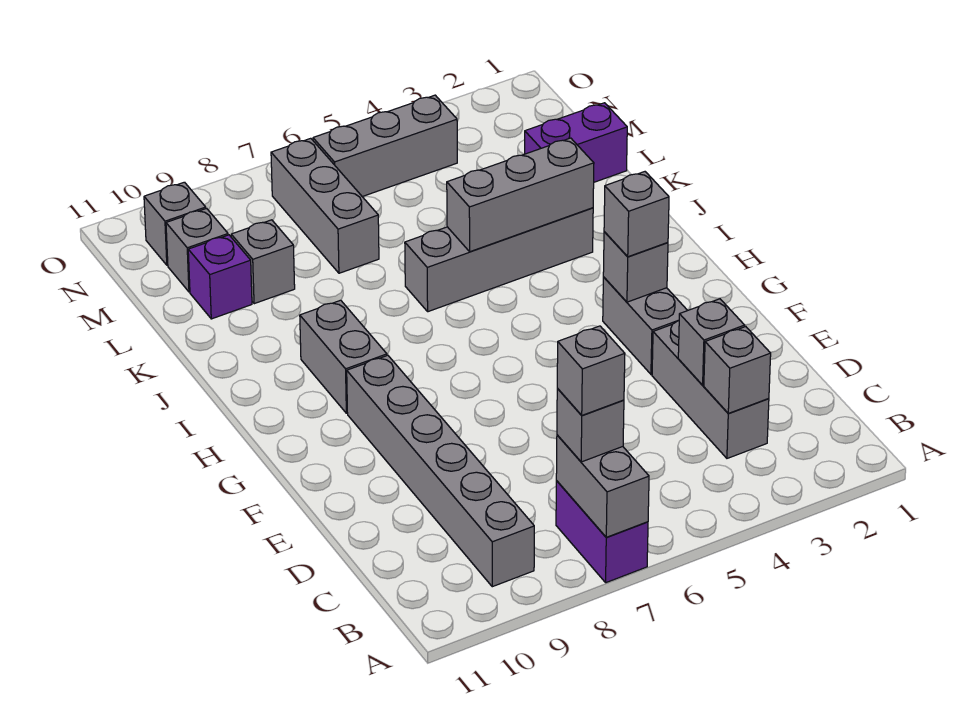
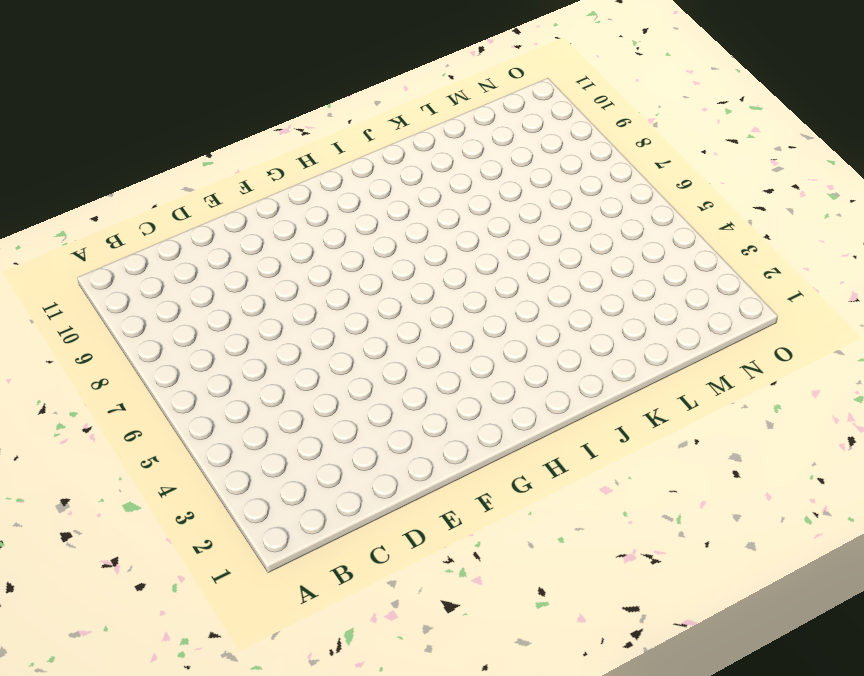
none -> purple brick A7:B7 level 1
none -> grey brick B9:G9 level 1
none -> grey brick C3:E3 level 1

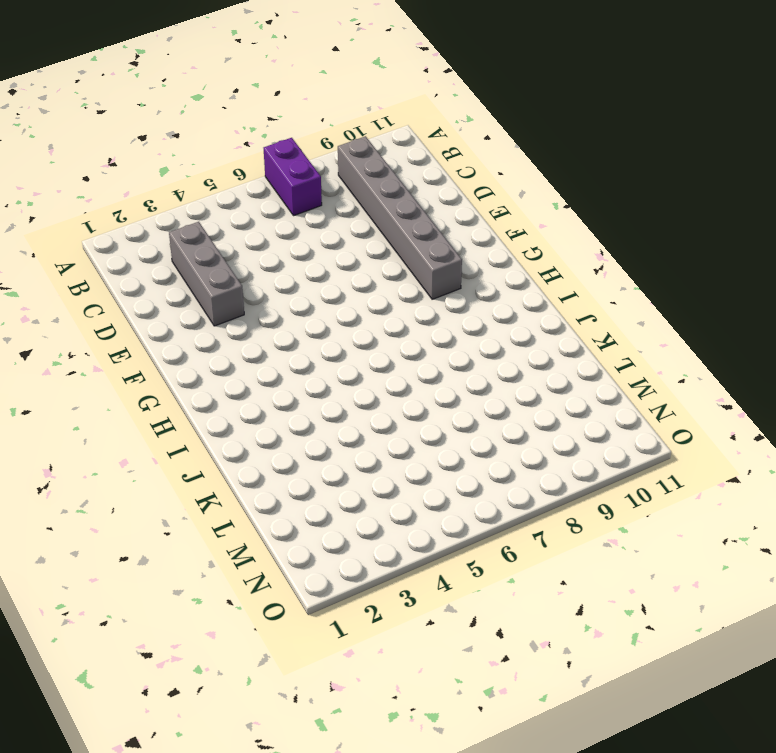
none -> grey brick F3:G3 level 1
none -> grey brick H9:I9 level 1
none -> grey brick J3:J6 level 1

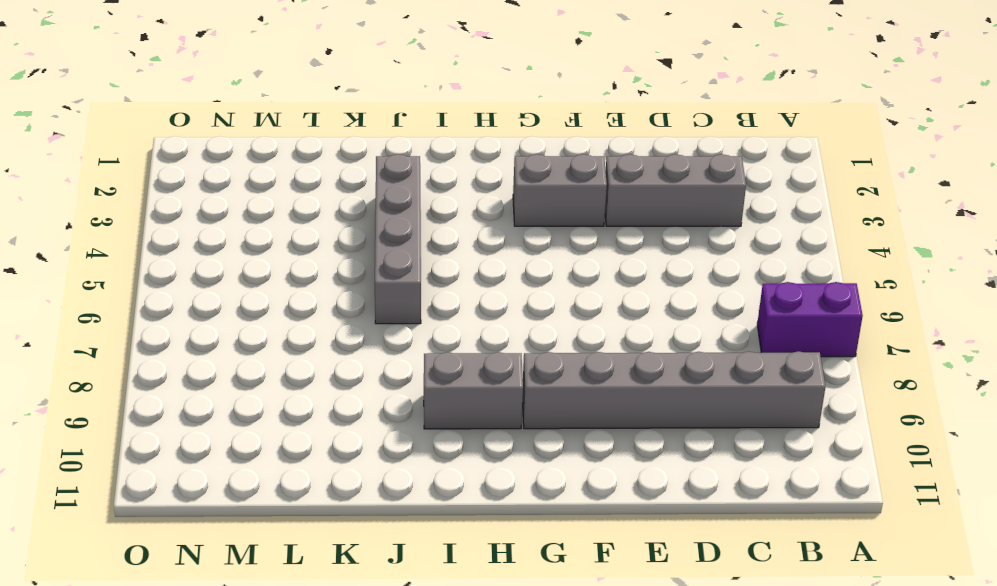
none -> purple brick L1:L2 level 1
none -> grey brick L7:N7 level 1
none -> grey brick L9 level 1

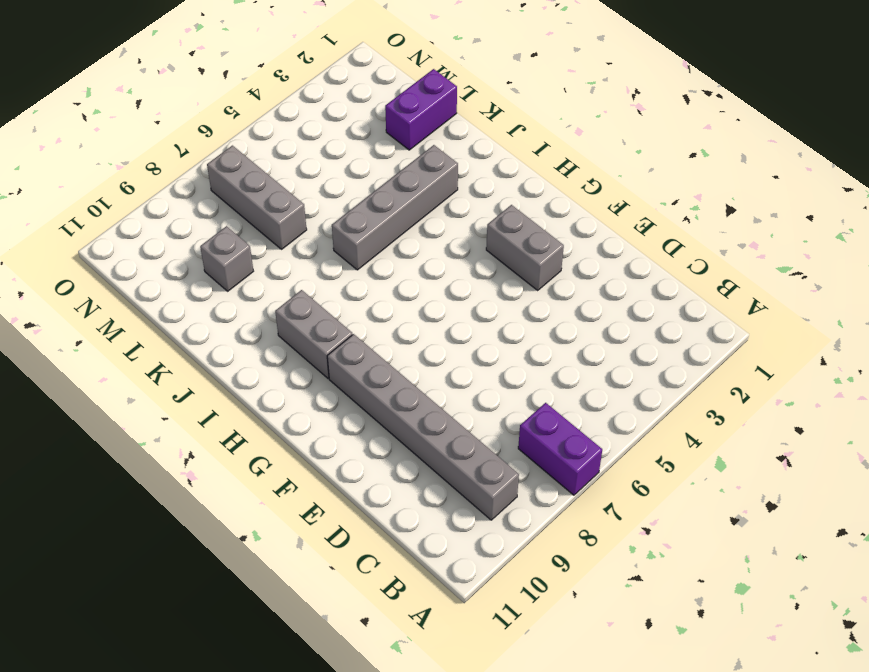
none -> grey brick C3:E3 level 1
none -> purple brick L10 level 1
none -> grey brick M10 level 1

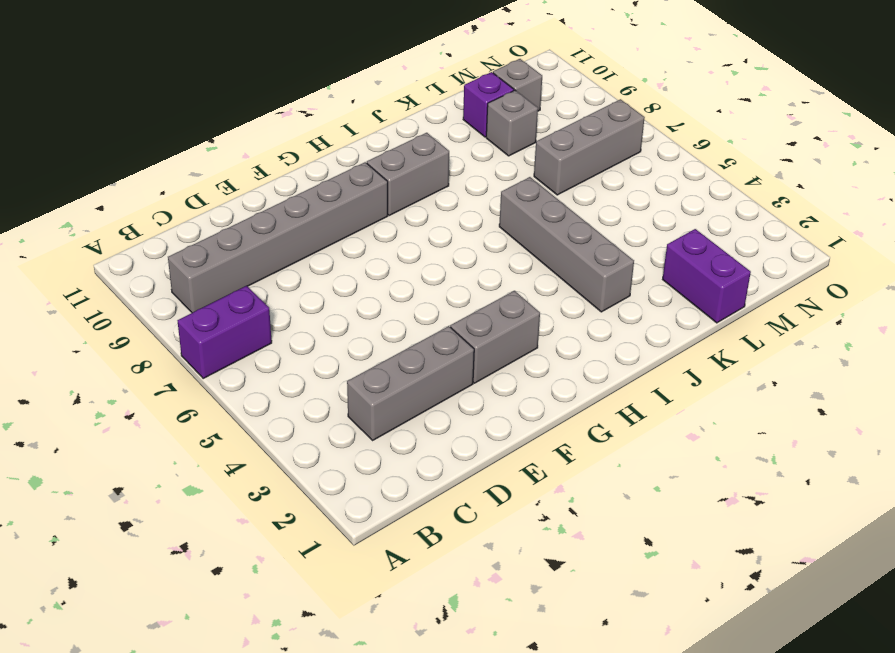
none -> grey brick N4:N6 level 1
none -> grey brick N10 level 1
none -> grey brick A7:B7 level 2

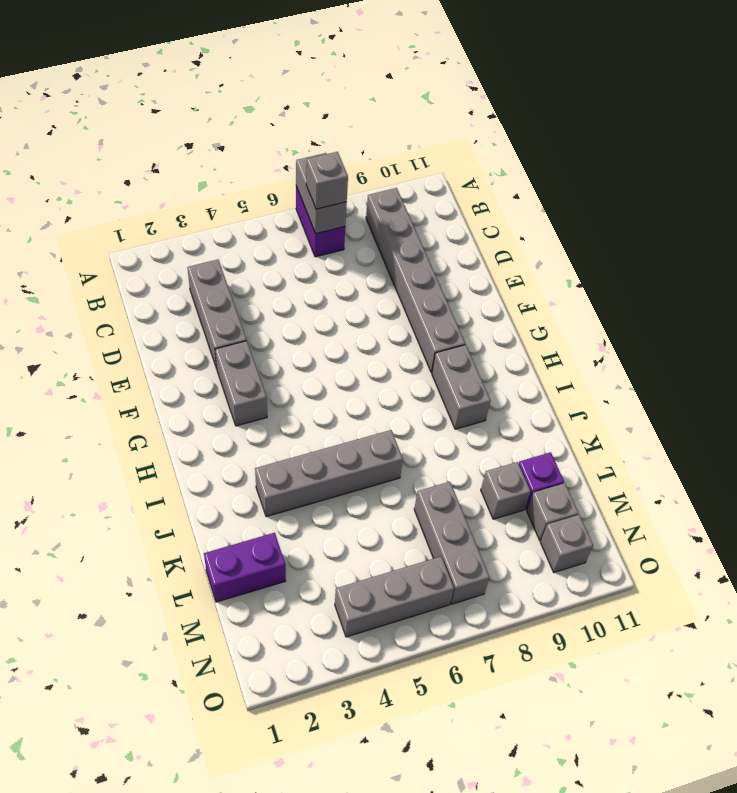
none -> grey brick C3 level 2
none -> grey brick D3 level 2
none -> grey brick G3 level 2

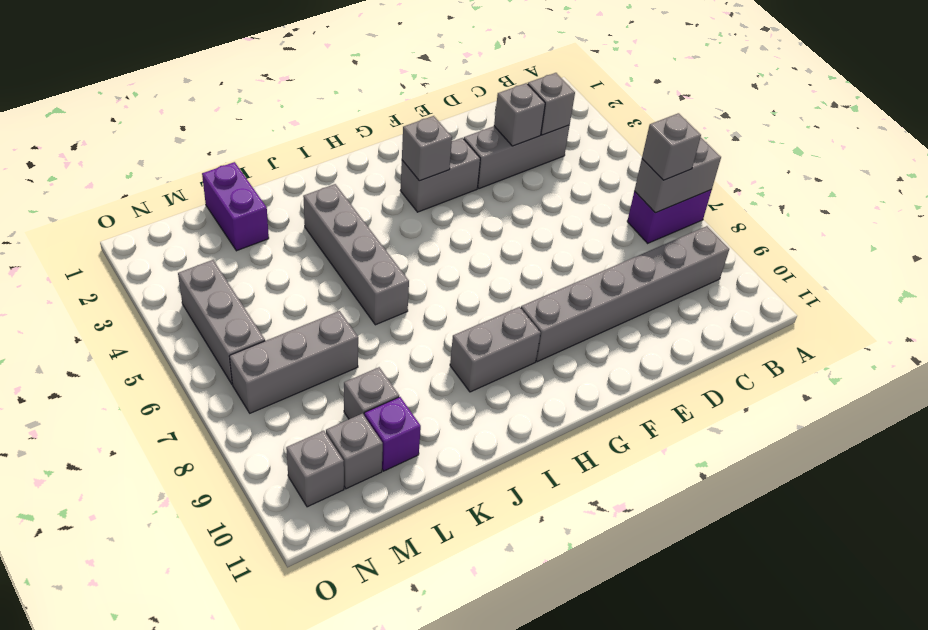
none -> grey brick J3:J5 level 2
none -> grey brick G3 level 3
none -> grey brick B7 level 4

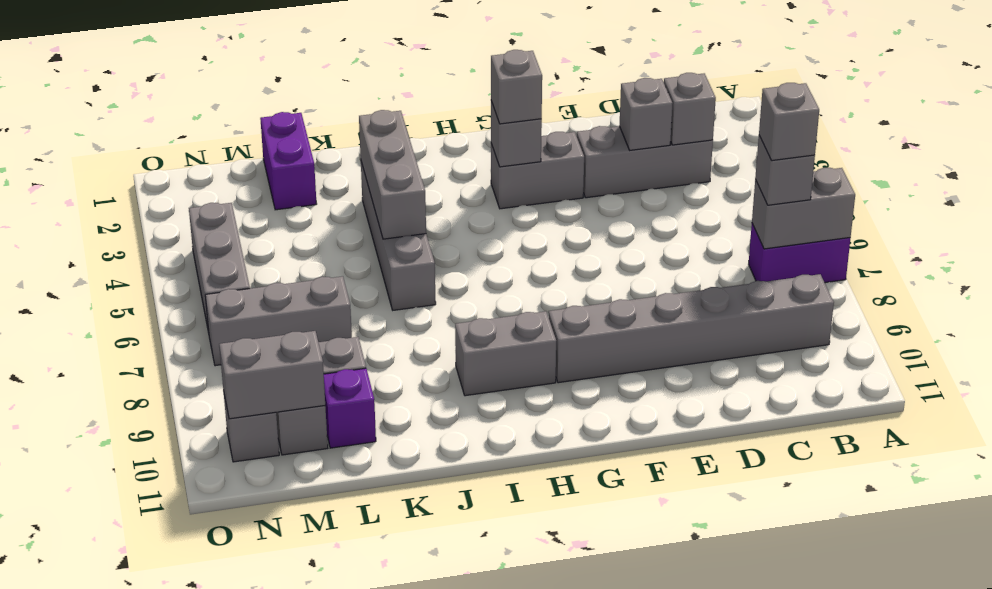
grey brick M10:N10 level 2 -> none

